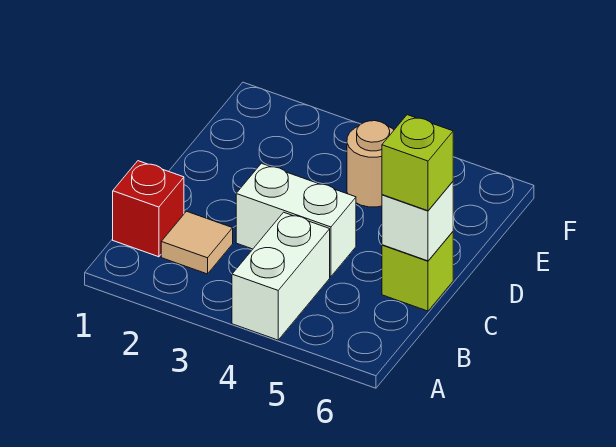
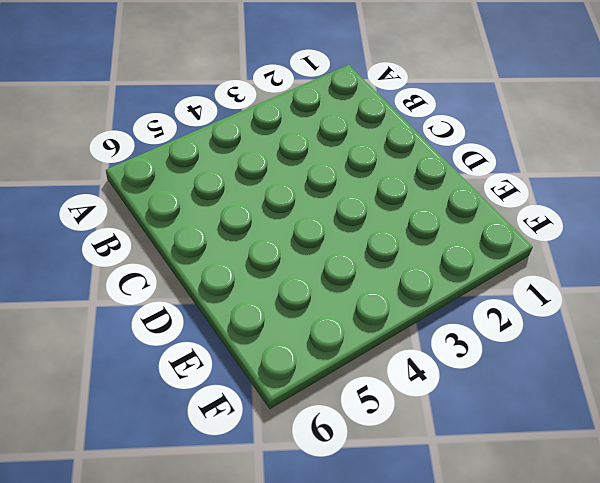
none -> white brick A4:B4 level 1
none -> red brick B1 level 1

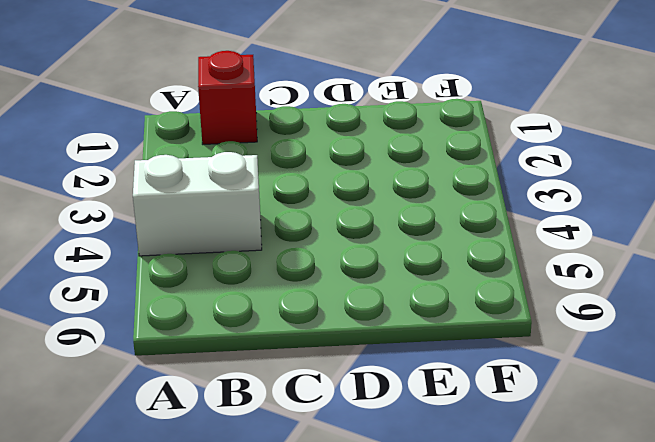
none -> tan tile B2 level 1
none -> white brick C3:C4 level 1

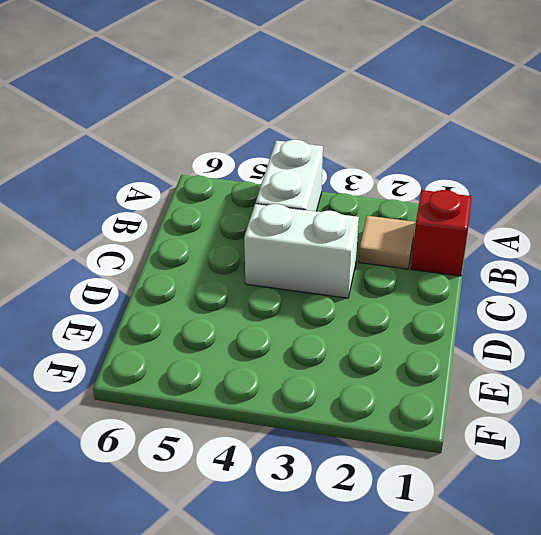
none -> lime brick C6 level 1
none -> tan round brick E4 level 1

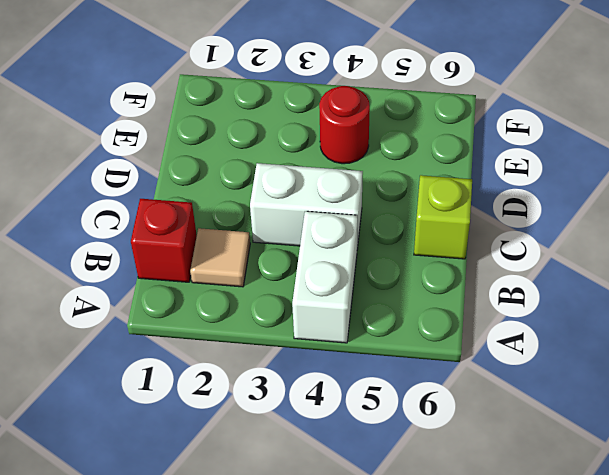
red round brick E4 level 1 -> tan round brick E4 level 1
none -> white brick C6 level 2
none -> lime brick C6 level 3

